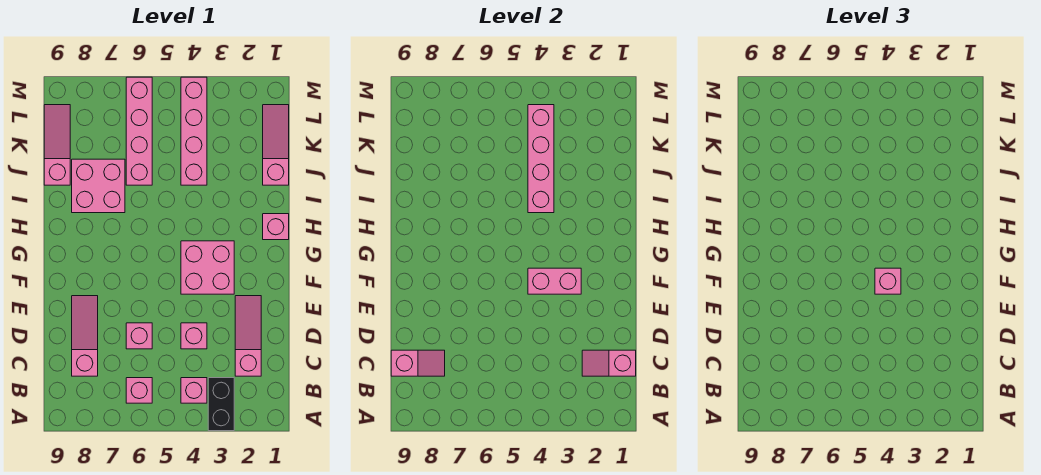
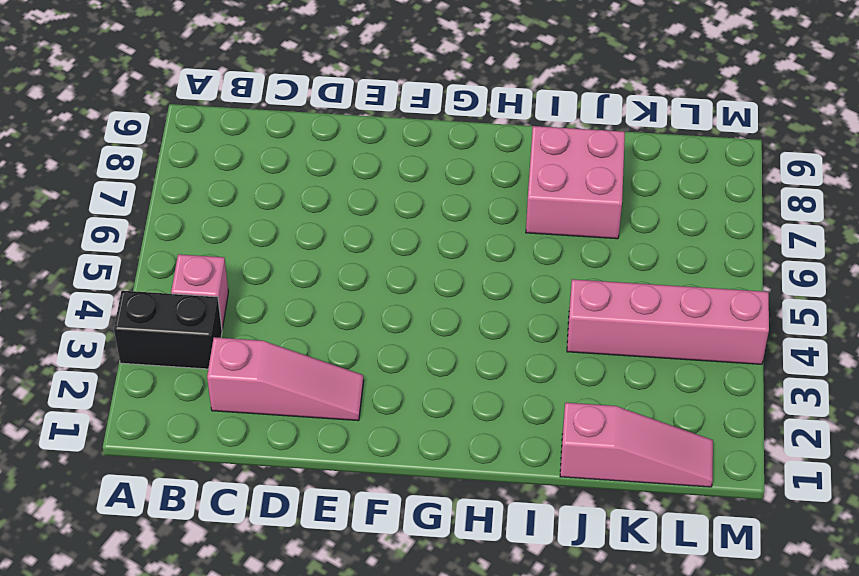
none -> pink brick B6 level 1
none -> pink slope C8:E8 level 1 top C
none -> pink brick D4 level 1

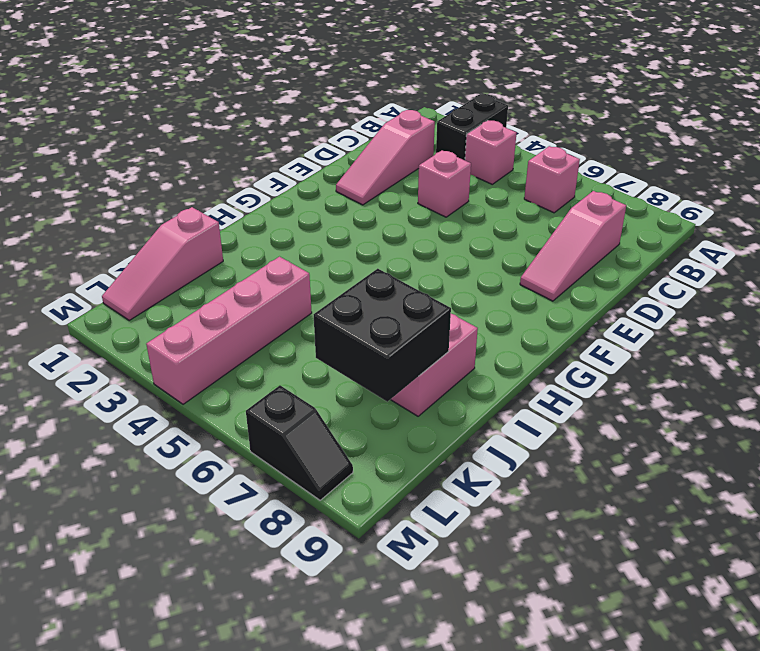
black brick J7:K8 level 2 -> none
black slope M7:M8 level 1 top 7 -> none
none -> pink brick D6 level 1
none -> pink brick F3:G4 level 1
none -> pink brick H1 level 1

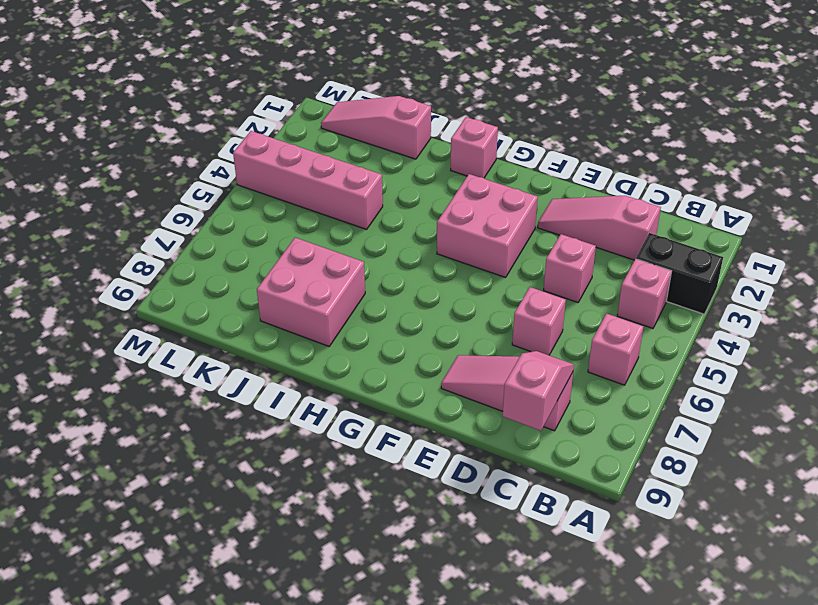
none -> pink brick J6:M6 level 1
none -> pink slope J9:L9 level 1 top J
none -> pink slope C1:C2 level 2 top 1

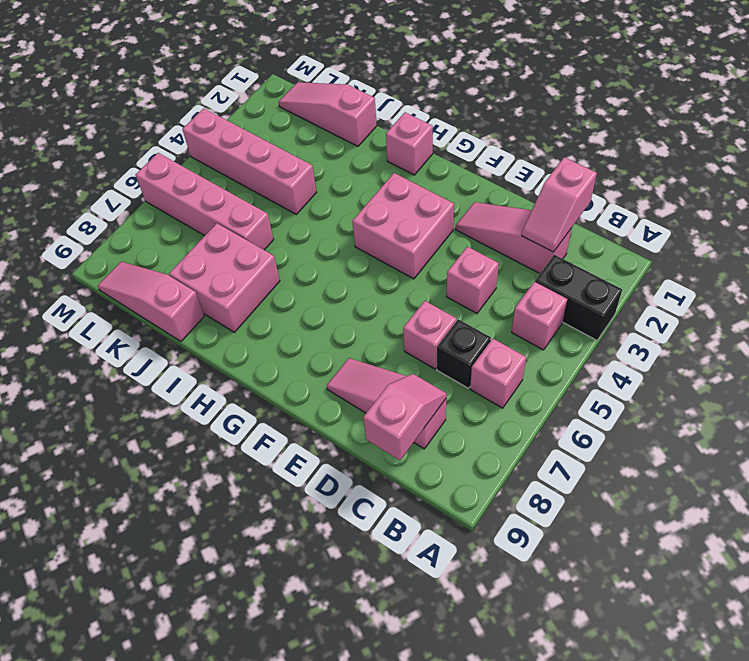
black brick C6 level 1 -> none
none -> pink brick F3:F4 level 2
none -> pink brick I4:L4 level 2
none -> pink brick F4 level 3

